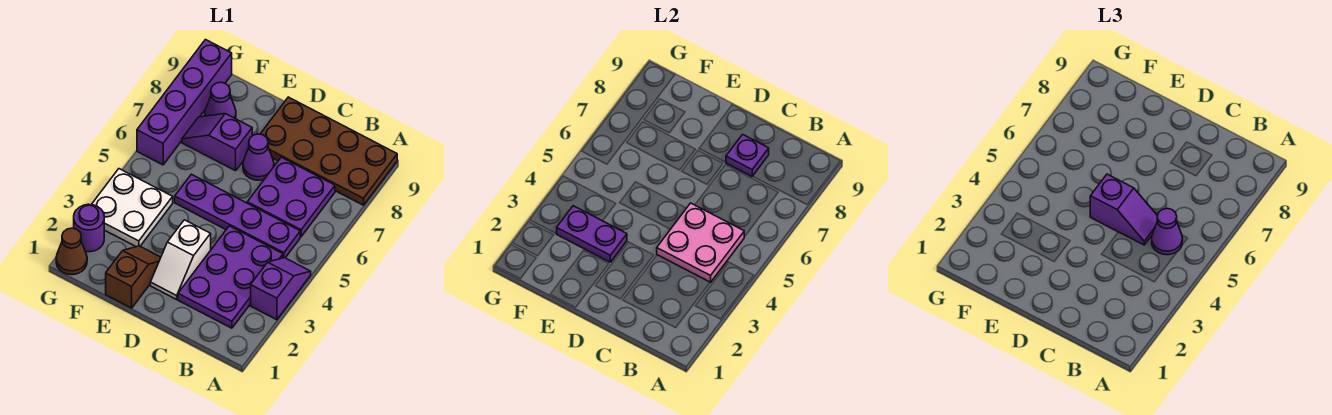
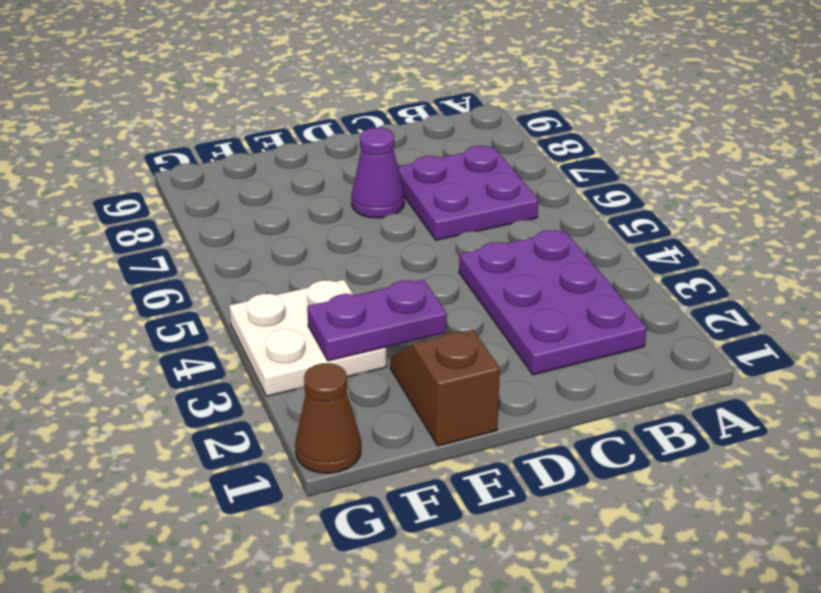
none -> purple slope A3:A4 level 1 top 3
none -> brown plate A8:D9 level 1
none -> purple plate B5:E5 level 1

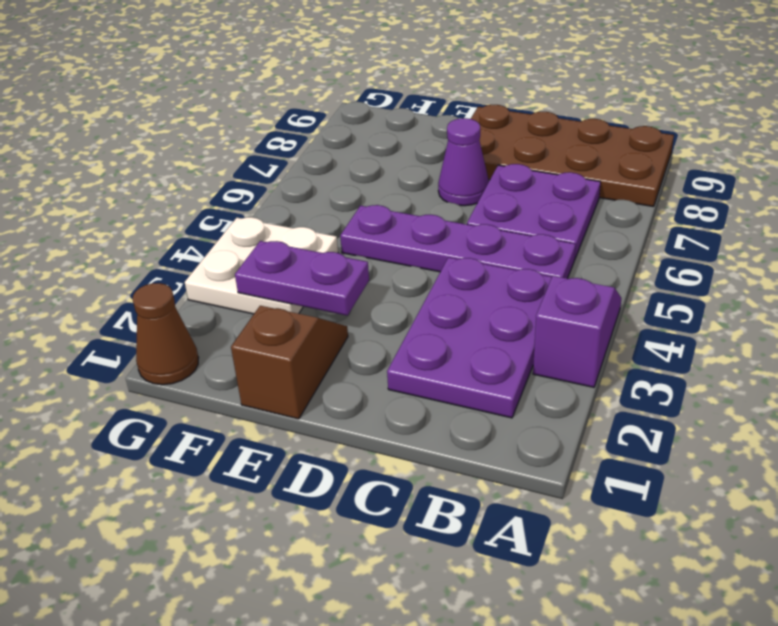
none -> white slope D2:D3 level 1 top 3
none -> purple slope E7:F7 level 1 top E
none -> purple cone F8 level 1

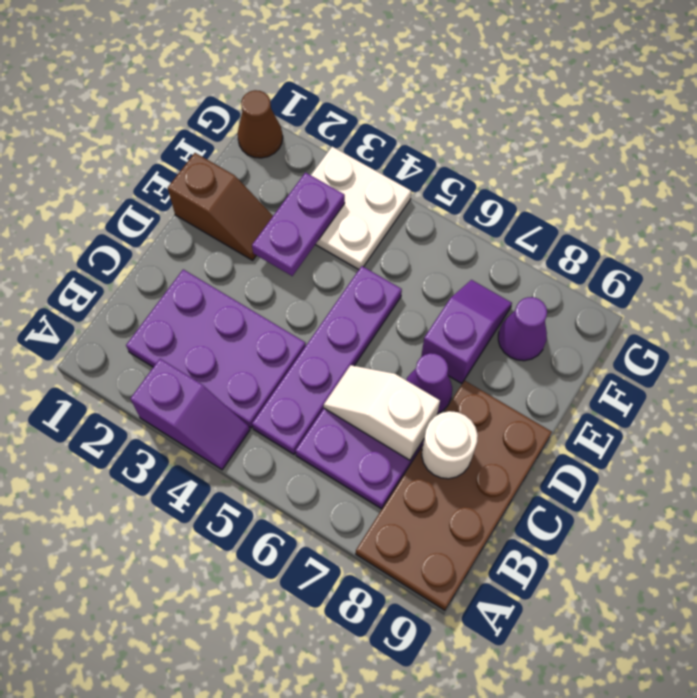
white slope C6:C7 level 2 top 7 -> white slope D2:D3 level 1 top 3
white round brick C8 level 2 -> purple plate C8 level 2
none -> purple round brick G2 level 1
none -> purple brick G6:G9 level 1
none -> pink plate B4:C5 level 2

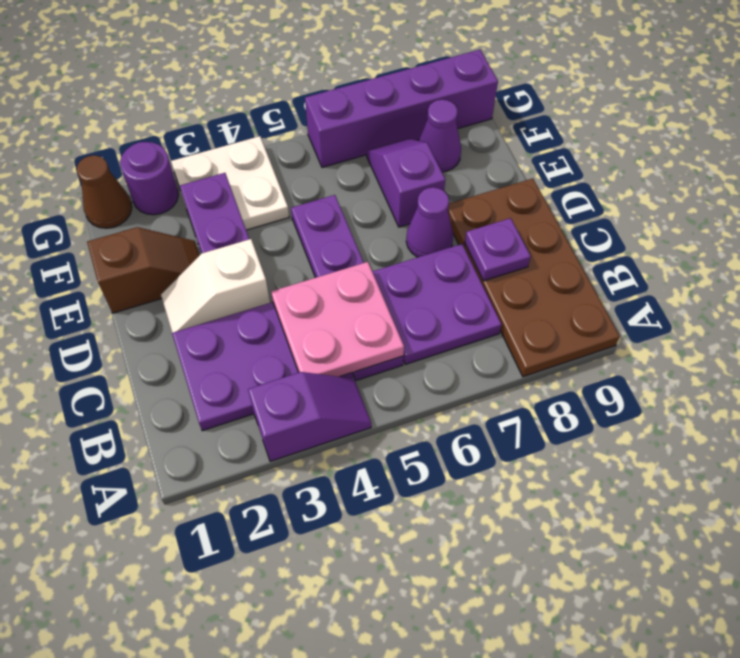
none -> purple cone B5 level 3
none -> purple slope C5:D5 level 3 top D

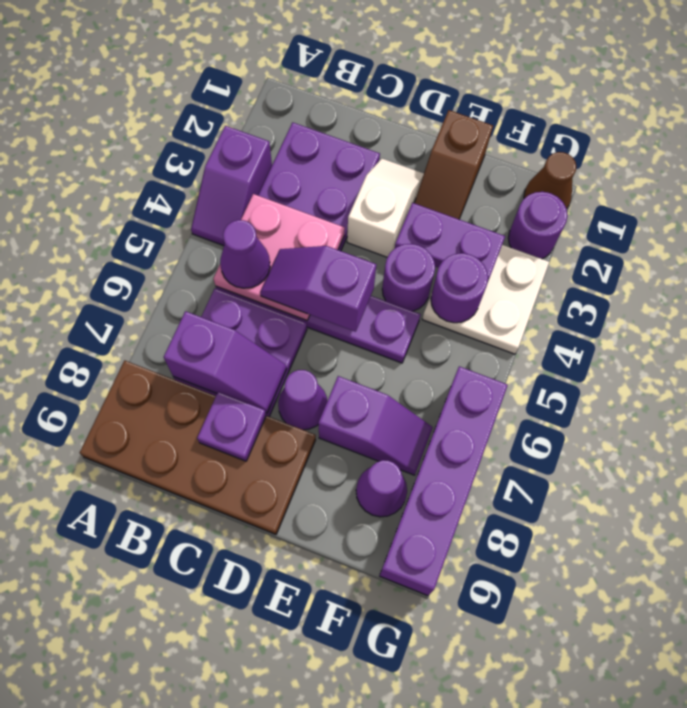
purple slope B7:C7 level 2 top B -> none
purple round brick E4 level 1 -> none
purple round brick F4 level 2 -> none

